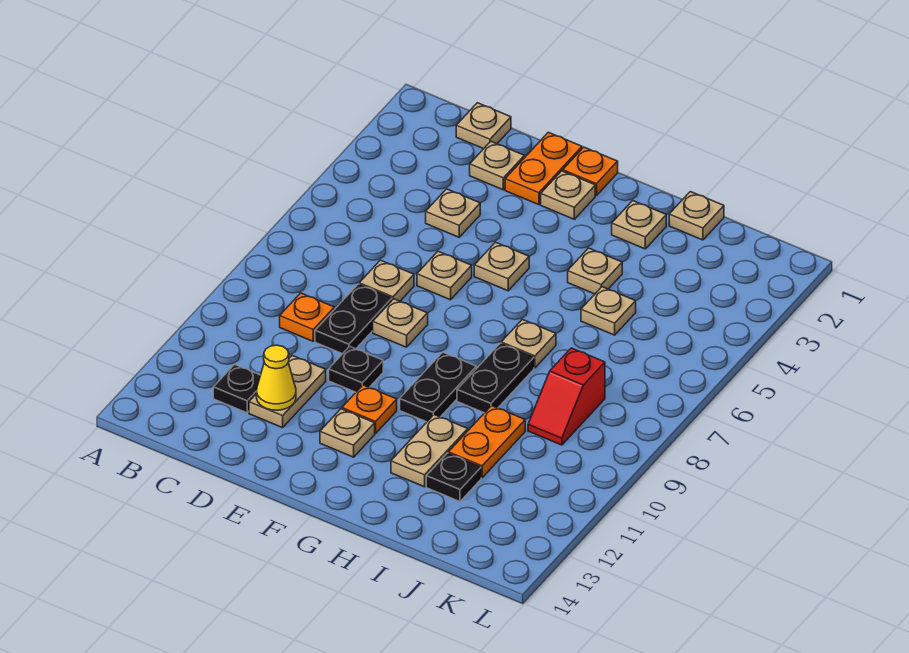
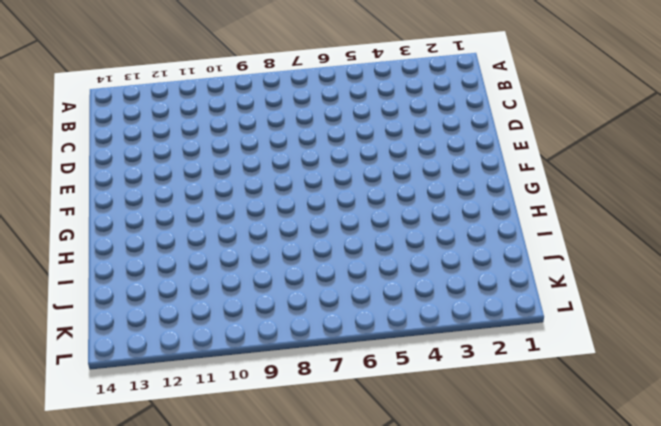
none -> tan plate C1 level 1
none -> orange plate C9 level 1
none -> black plate C12 level 1

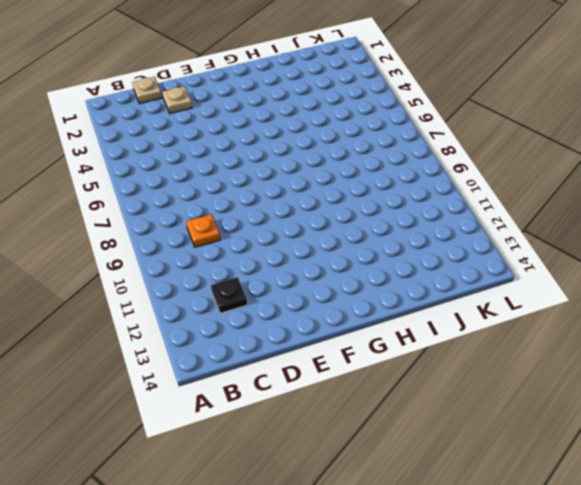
none -> tan plate D4 level 1
none -> tan plate D7 level 1
none -> black plate D8:D9 level 1

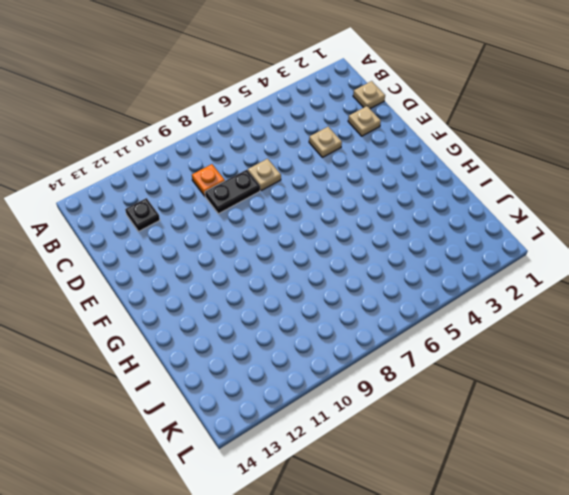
none -> tan plate D11:D12 level 1
none -> orange plate E1:E2 level 1
none -> tan plate E6 level 1

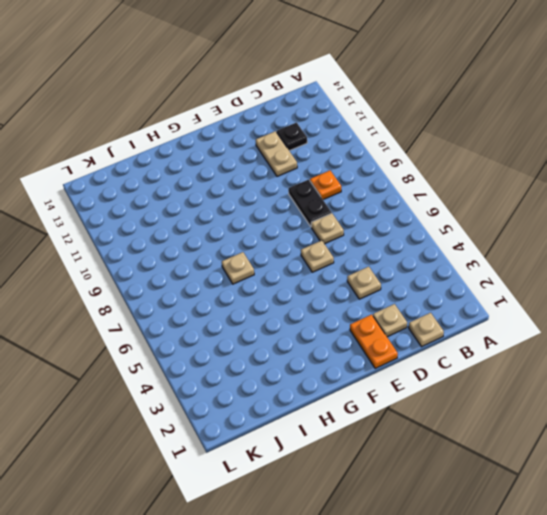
none -> tan plate E8 level 1
none -> black plate E10 level 1
none -> orange plate F1 level 1

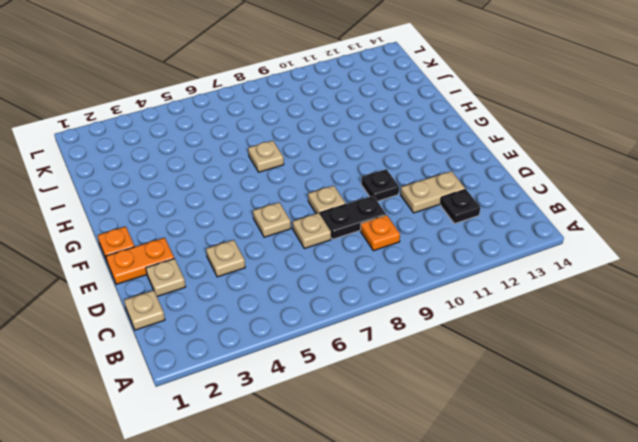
none -> tan plate F2 level 1
none -> tan plate F5 level 1
none -> orange plate F11 level 1

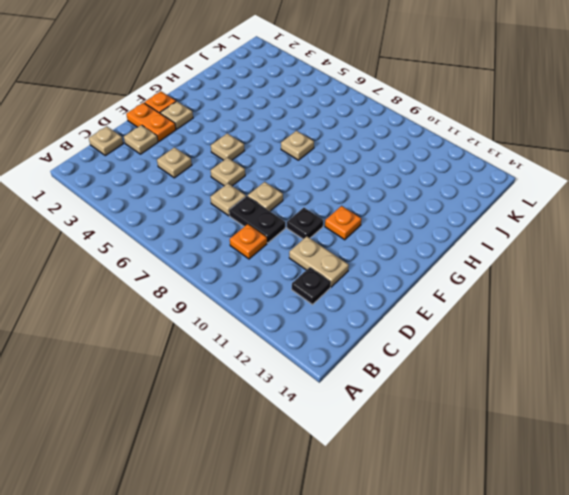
none -> tan plate F12 level 1
none -> black plate G9:G10 level 1
none -> tan plate H2 level 1

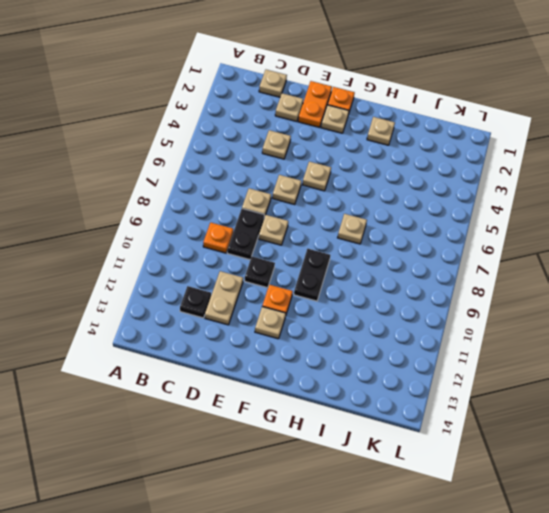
none -> tan plate H4 level 1
none -> black plate H8:H9 level 1
none -> tan plate H11:H12 level 1

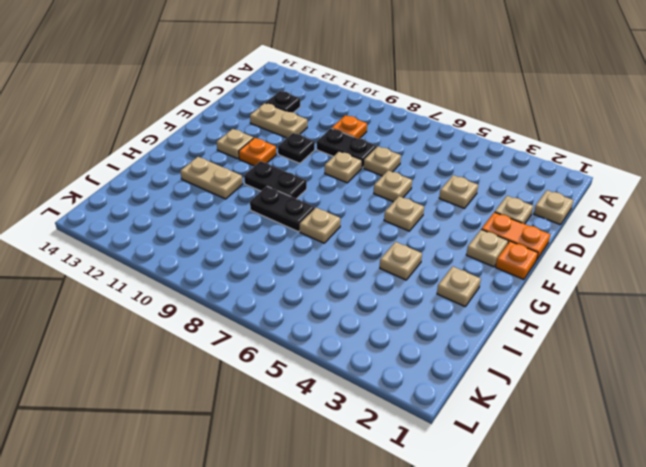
none -> tan plate I1 level 1
none -> tan plate I5 level 1
none -> orange plate I10:I11 level 1

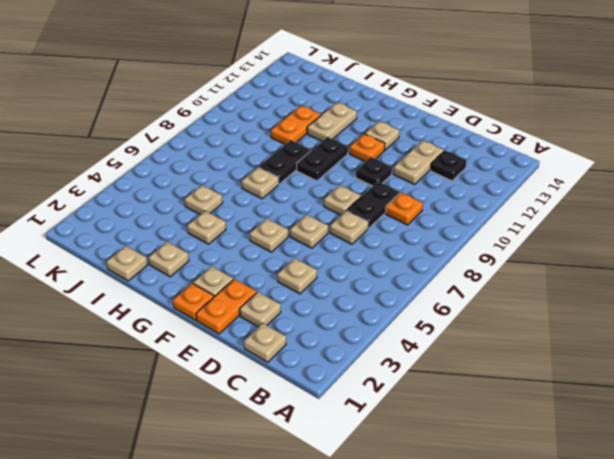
none -> black plate I12 level 1
none -> red slope J8:J9 level 1 top 8
none -> yellow cone D12 level 2

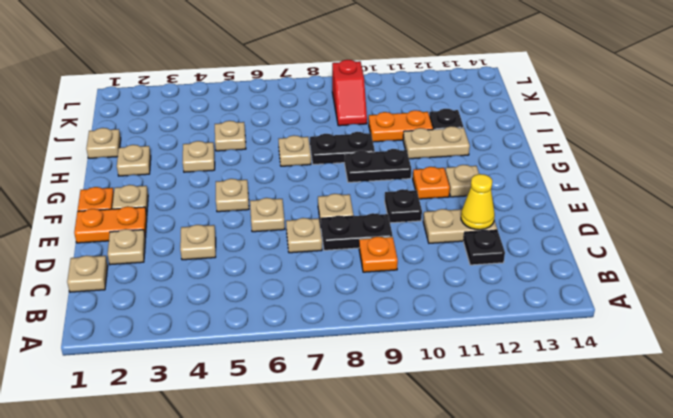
red slope J9:K9 level 1 top K -> red slope J8:J9 level 1 top 8

